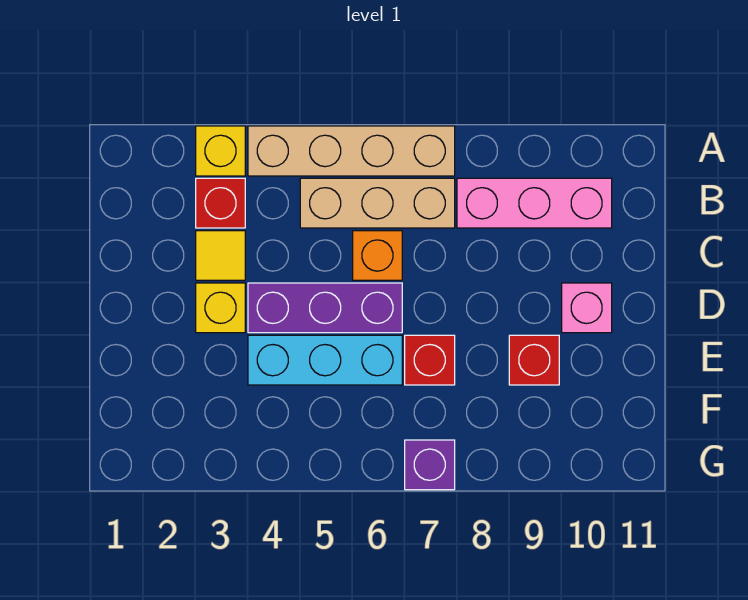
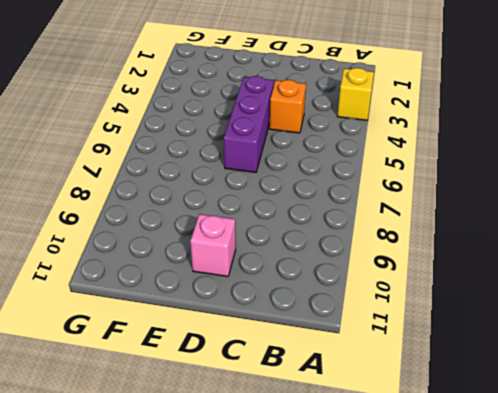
orange brick C4 level 1 -> orange brick C6 level 1
none -> tan brick A4:A7 level 1
none -> red brick B3 level 1
none -> tan brick B5:B7 level 1

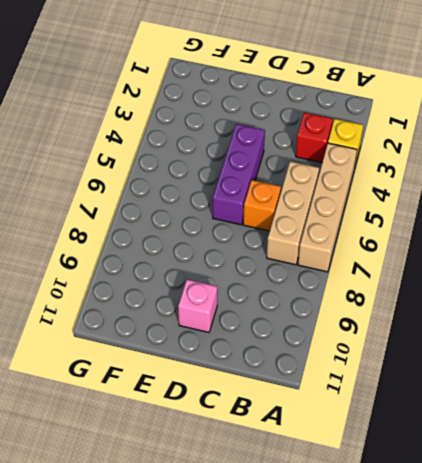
none -> pink brick B8:B10 level 1
none -> yellow tile C3 level 1
none -> yellow brick D3 level 1

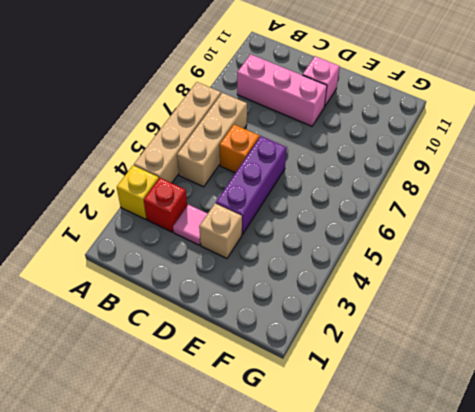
pink brick B9:D9 level 1 -> pink brick B8:B10 level 1
pink tile C3 level 1 -> yellow tile C3 level 1
tan brick D3 level 1 -> yellow brick D3 level 1
none -> cyan brick E4:E6 level 1
none -> red brick E7 level 1
none -> red brick E9 level 1

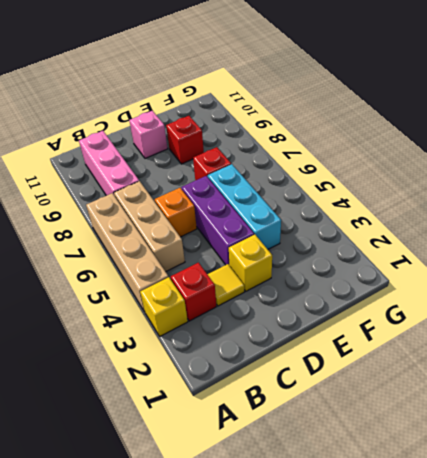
none -> purple brick G7 level 1

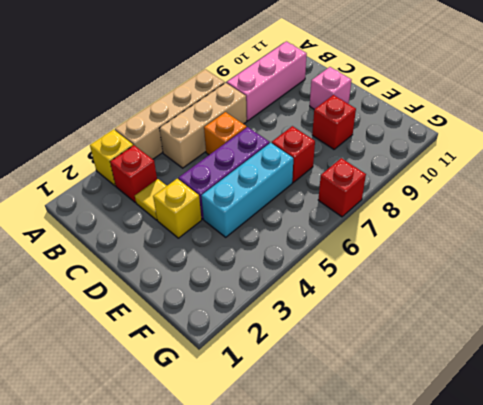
red brick G7 level 1 -> purple brick G7 level 1

